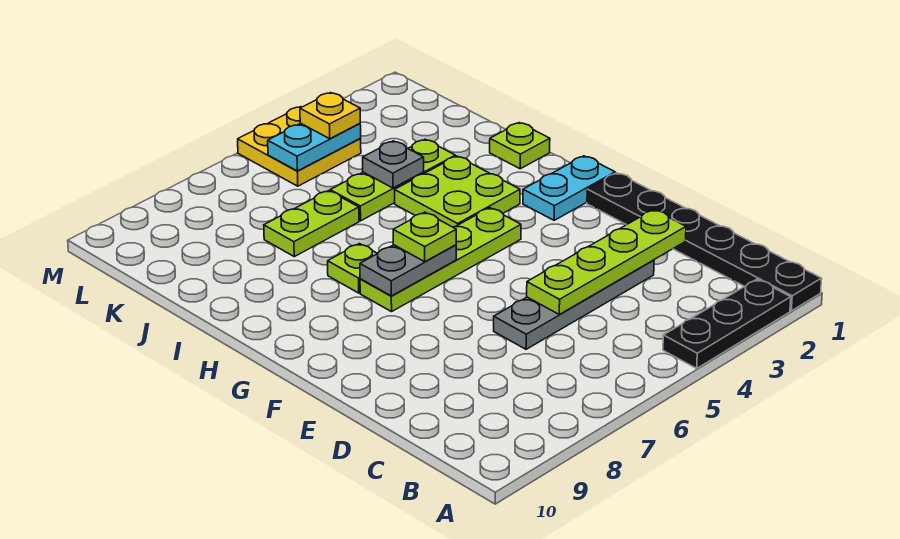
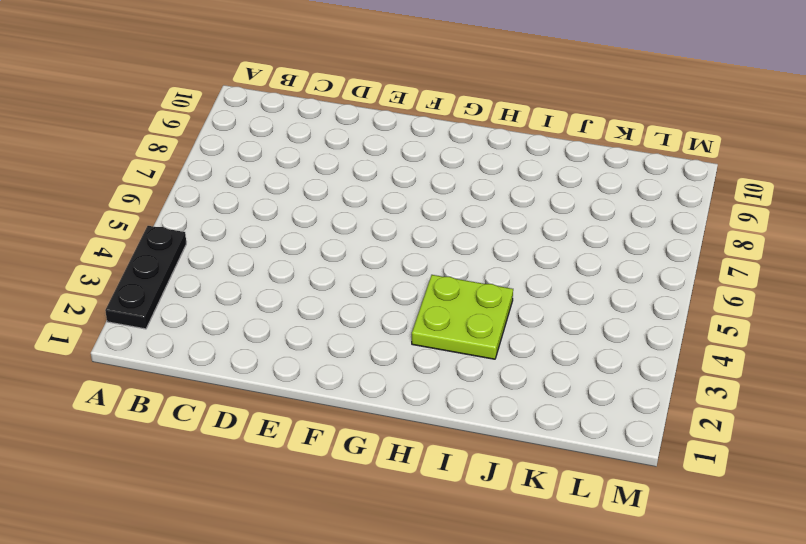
none -> black plate A1:F1 level 1
none -> grey plate D3:D6 level 1
none -> cyan plate G1:G2 level 1

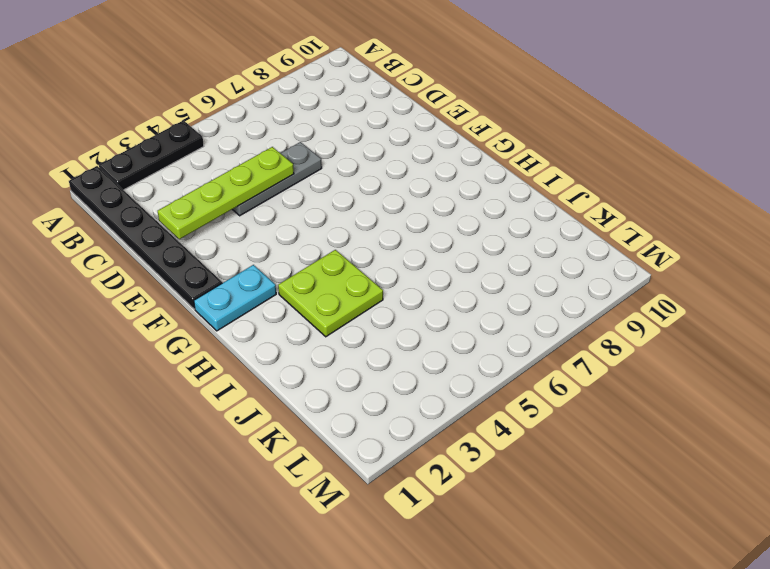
grey plate D4:D6 level 1 -> grey plate D3:D6 level 1
none -> lime plate G4:G7 level 1
none -> lime plate H7 level 1
none -> lime plate I1 level 1

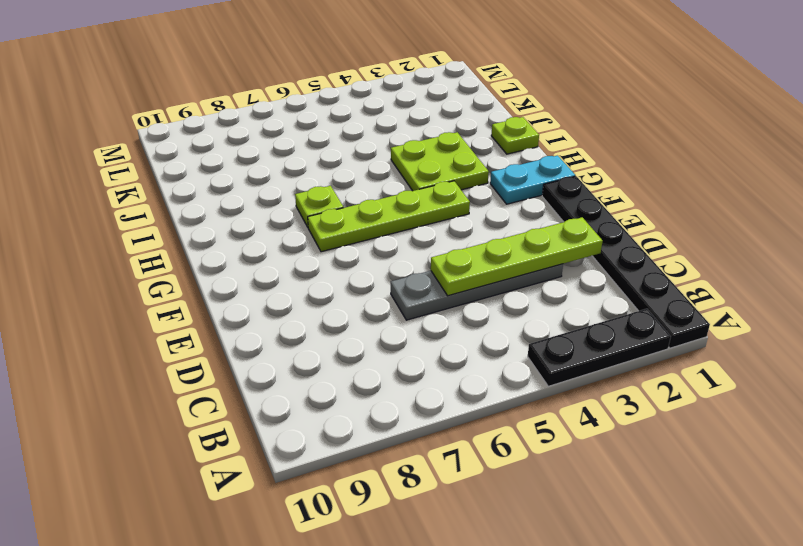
none -> lime plate J3:J5 level 1
none -> lime plate J6:J7 level 1
none -> yellow plate L4:M5 level 1

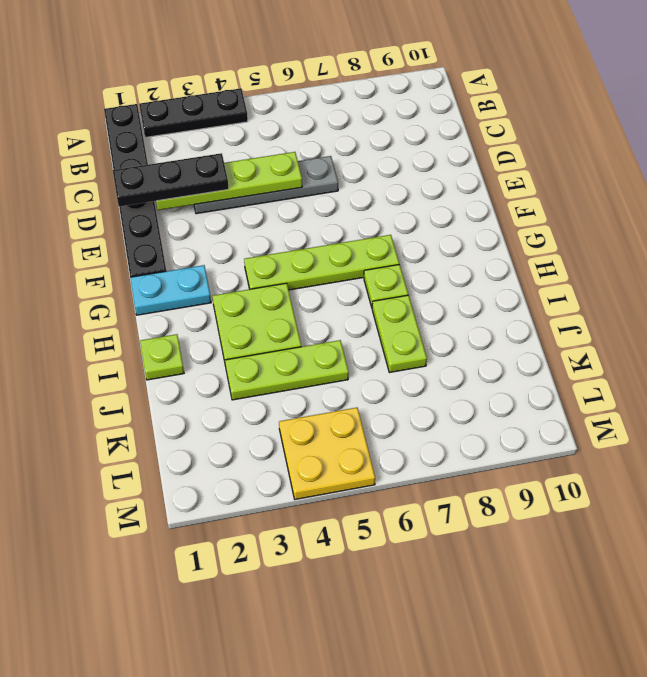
black plate D1:D3 level 3 -> none
lime plate I7:J7 level 1 -> lime plate J6:J7 level 1
none -> grey plate G6:G7 level 2
none -> grey plate J4 level 2
none -> cyan plate L4:L5 level 2

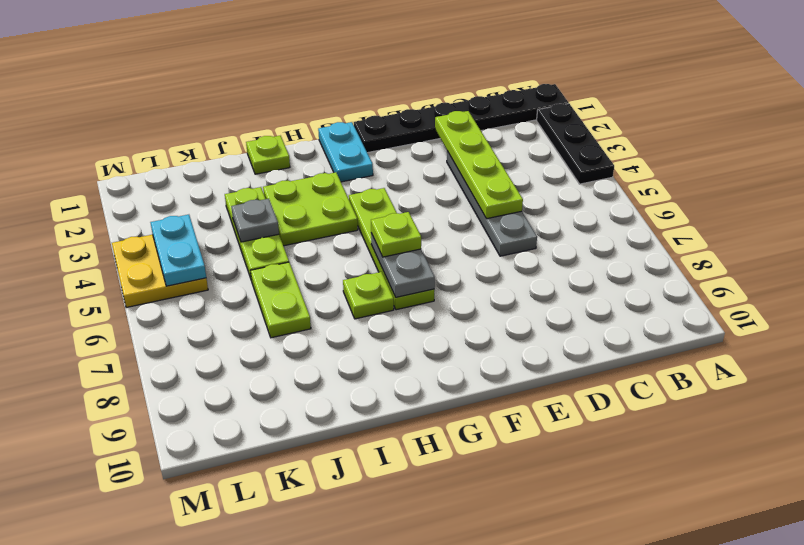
none -> yellow plate L4 level 3

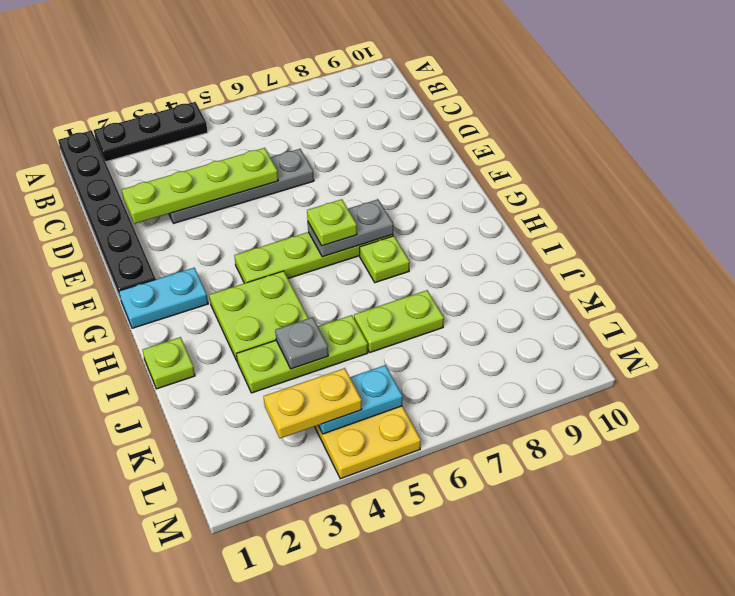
yellow plate L3:L4 level 3 -> yellow plate L4 level 3

